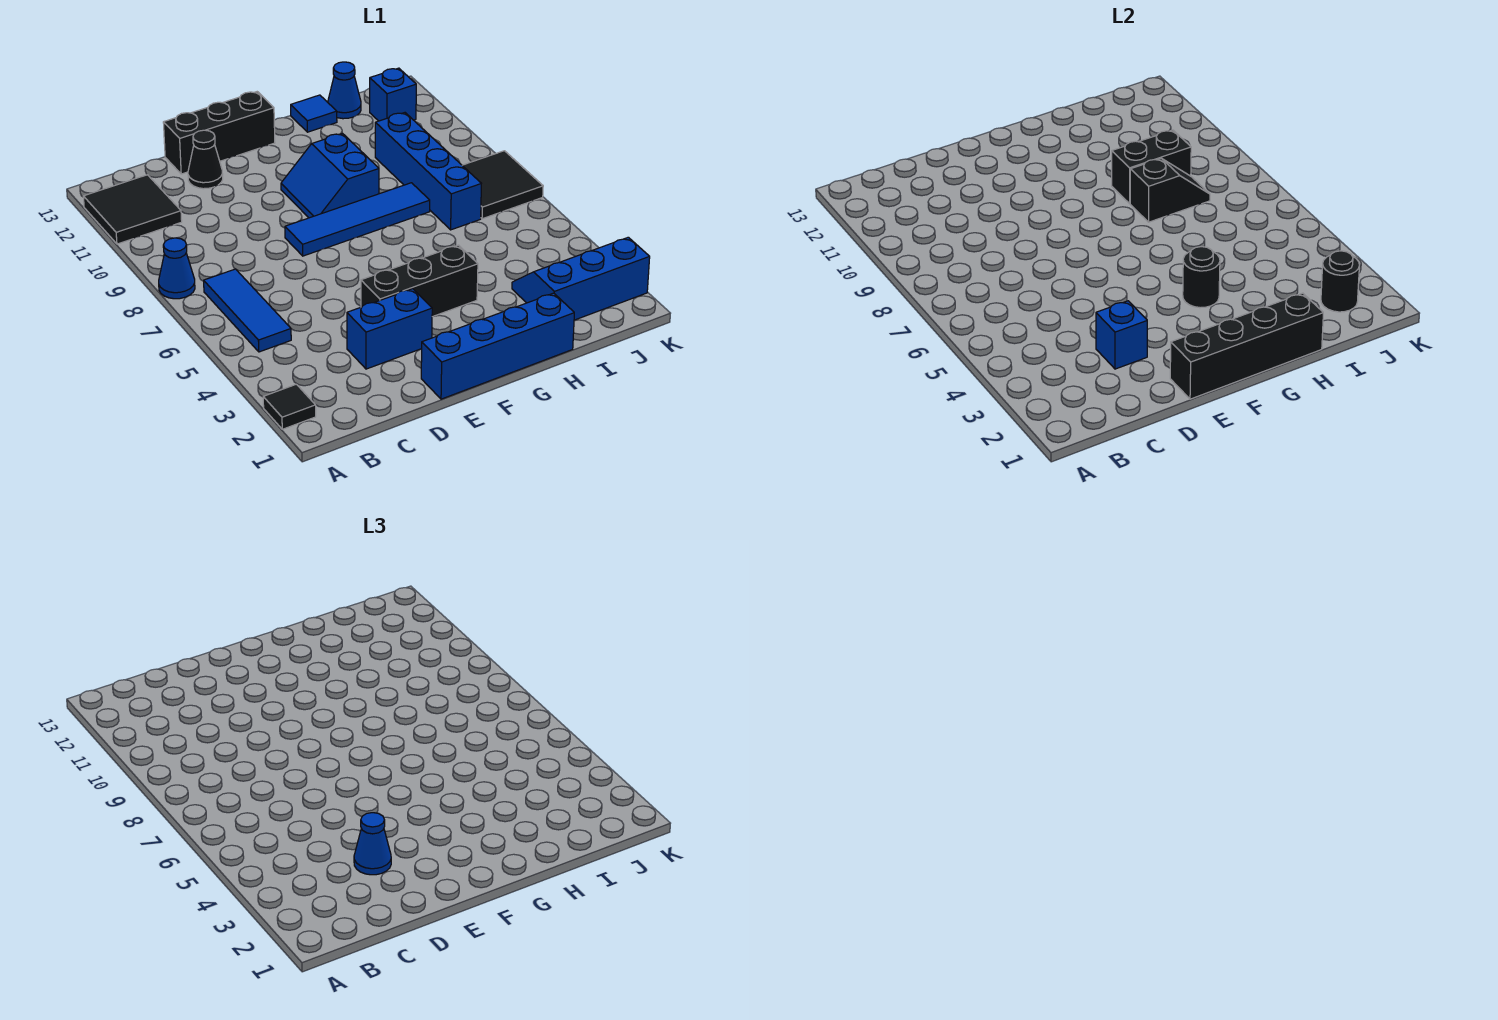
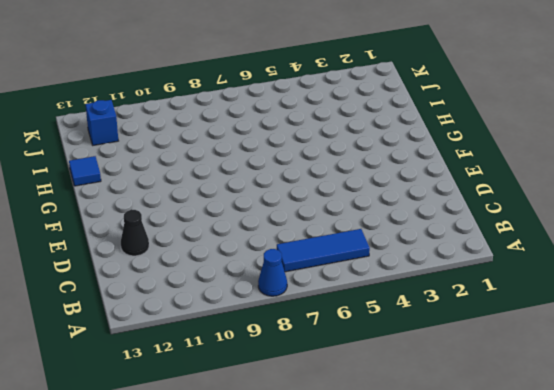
none -> black tile A2 level 1
none -> black tile A11:B12 level 1
none -> blue brick D3:E3 level 1

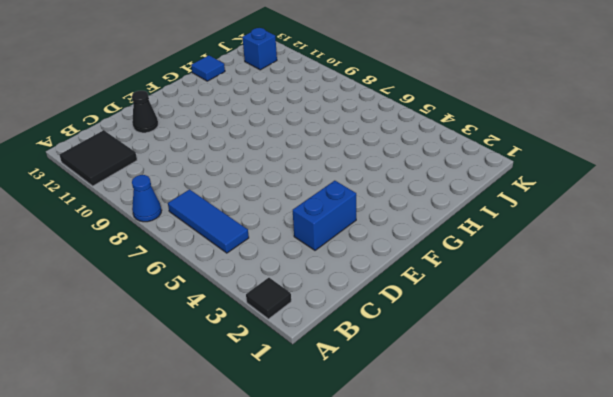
none -> black brick D13:F13 level 1
none -> blue brick E1:H1 level 1
none -> black brick E4:G4 level 1

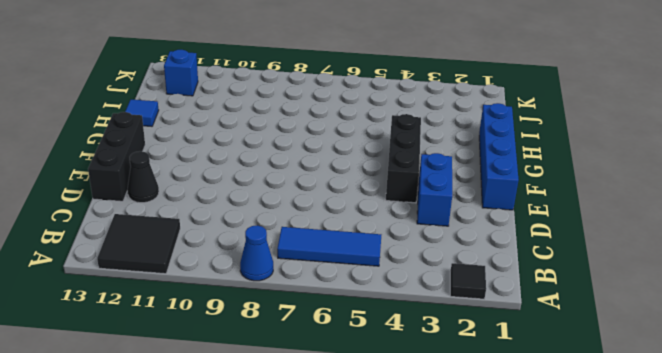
none -> blue tile E8:H8 level 1
none -> blue slope F9:G10 level 1 top G
none -> blue slope I2:K3 level 1 top 2

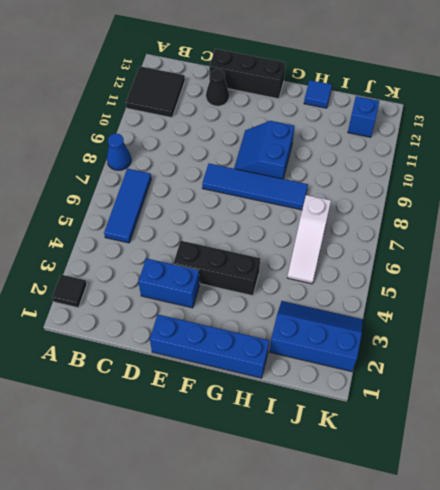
white slope I5:I7 level 1 top 7 -> blue brick I7:I10 level 1
none -> blue cone I13 level 1
none -> black tile J7:K8 level 1
none -> blue brick D3 level 2

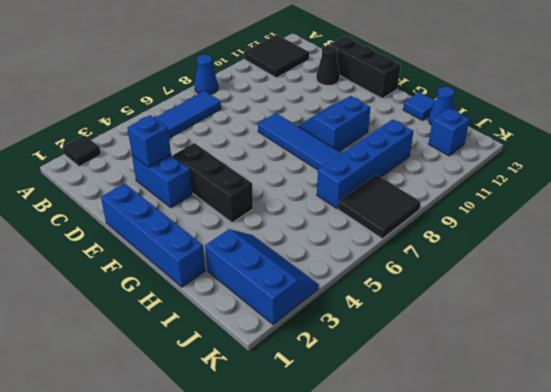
none -> black brick E1:H1 level 2
none -> black round brick G4 level 2
none -> black slope H8:I8 level 2 top H

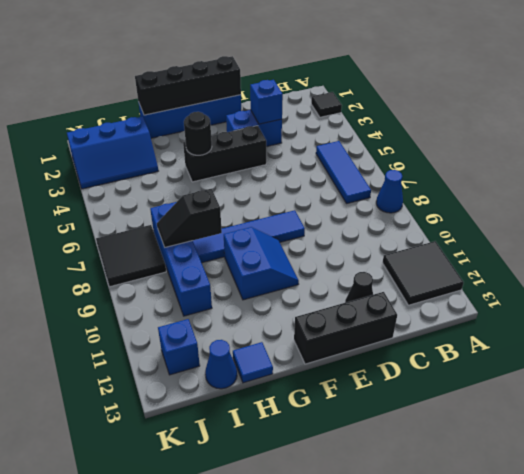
none -> black brick H9:I9 level 2
none -> black round brick J2 level 2
none -> blue cone D3 level 3

